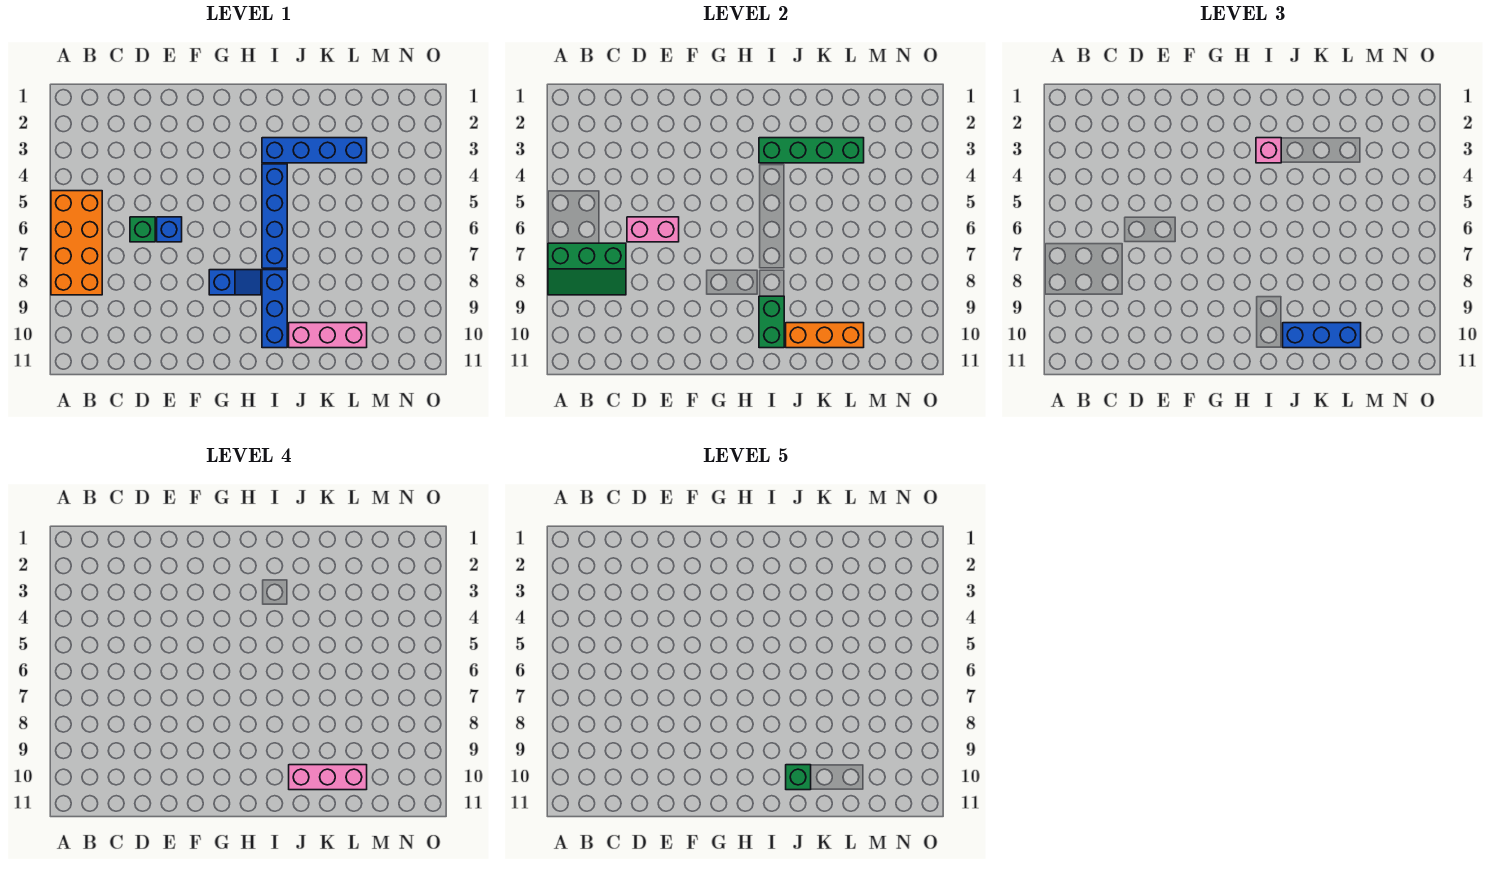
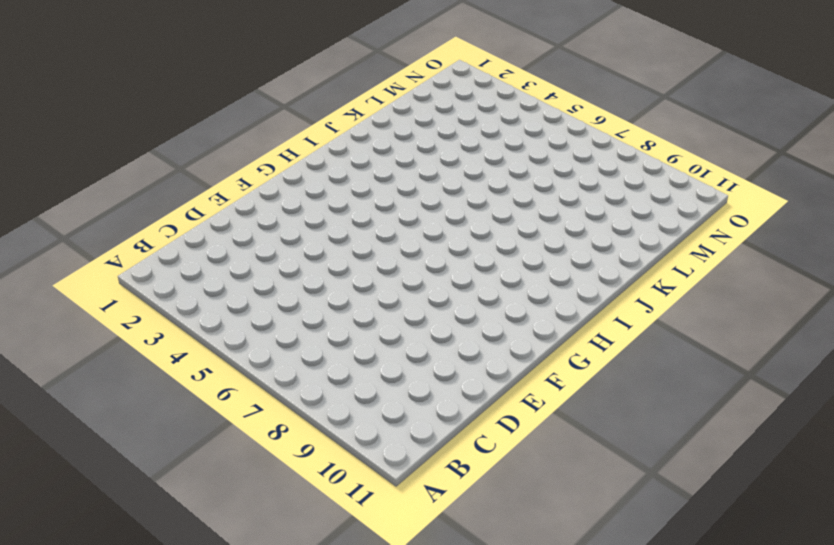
none -> orange brick A5:B8 level 1
none -> green brick D6 level 1
none -> blue brick E6 level 1

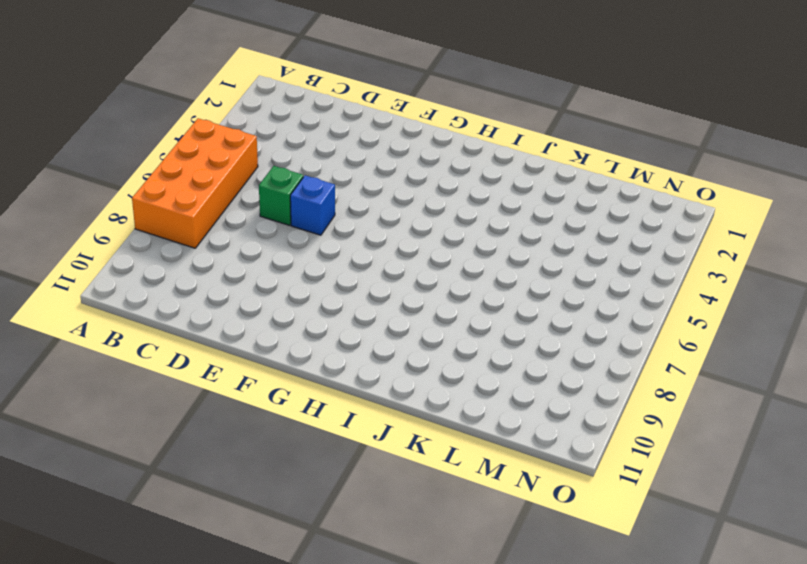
none -> blue slope G8:H8 level 1 top G
none -> blue brick I3:L3 level 1
none -> blue brick I4:I7 level 1

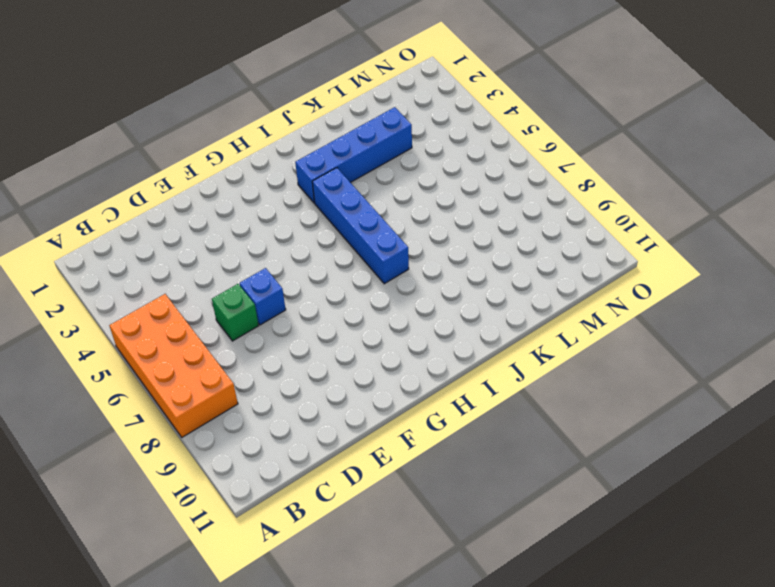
none -> blue slope G8:H8 level 1 top G
none -> blue brick I8:I10 level 1
none -> pink brick J10:L10 level 1

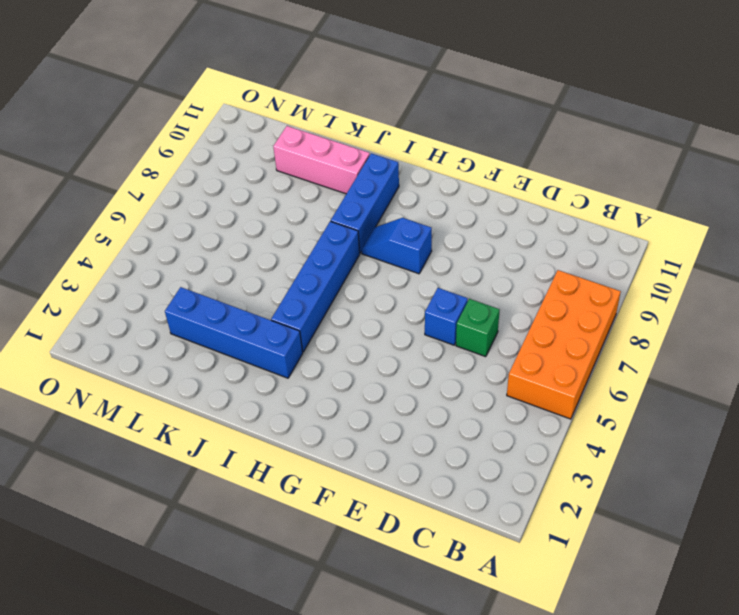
none -> green slope A7:C8 level 2 top 7
none -> pink brick D6:E6 level 2
none -> green brick I3:L3 level 2

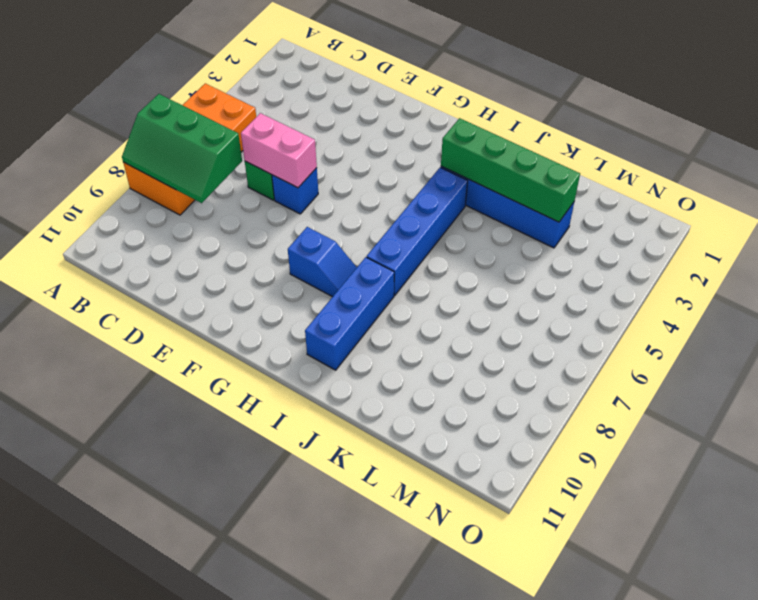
none -> pink brick J10:L10 level 1
none -> green brick I9:I10 level 2
none -> orange brick J10:L10 level 2

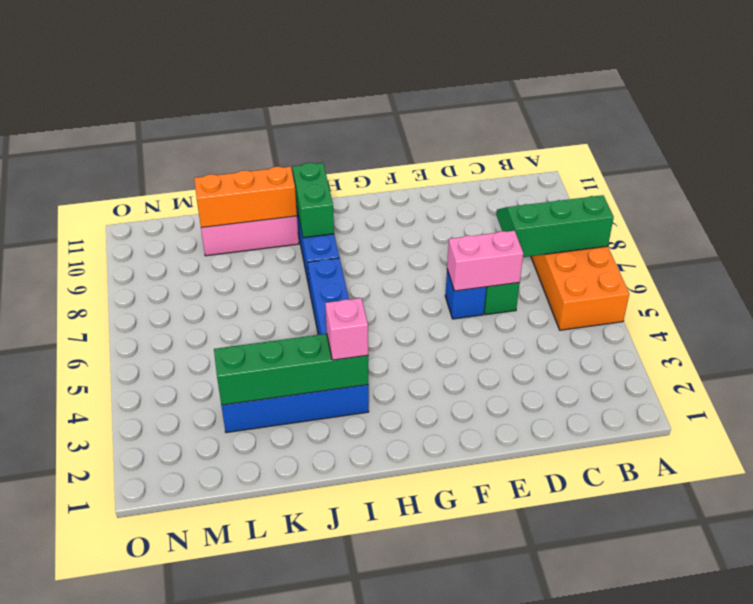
none -> blue slope G8:H8 level 1 top G
none -> blue brick J10:L10 level 3
none -> pink brick J10:L10 level 4

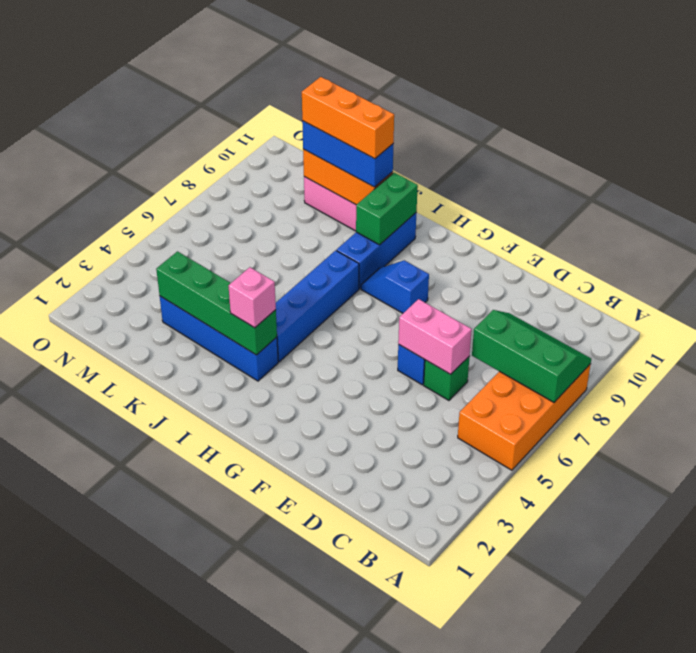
orange brick J10:L10 level 4 -> pink brick J10:L10 level 4
none -> green brick J10 level 5

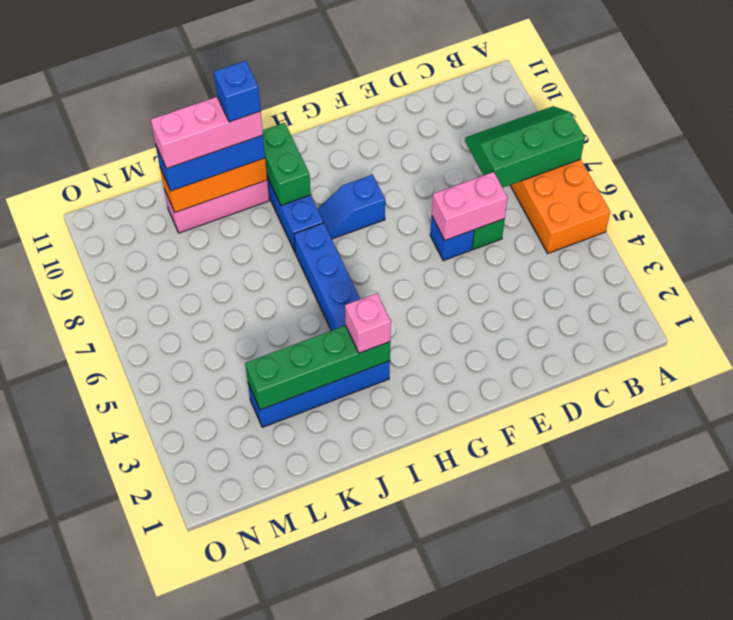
blue brick J10 level 5 -> green brick J10 level 5

